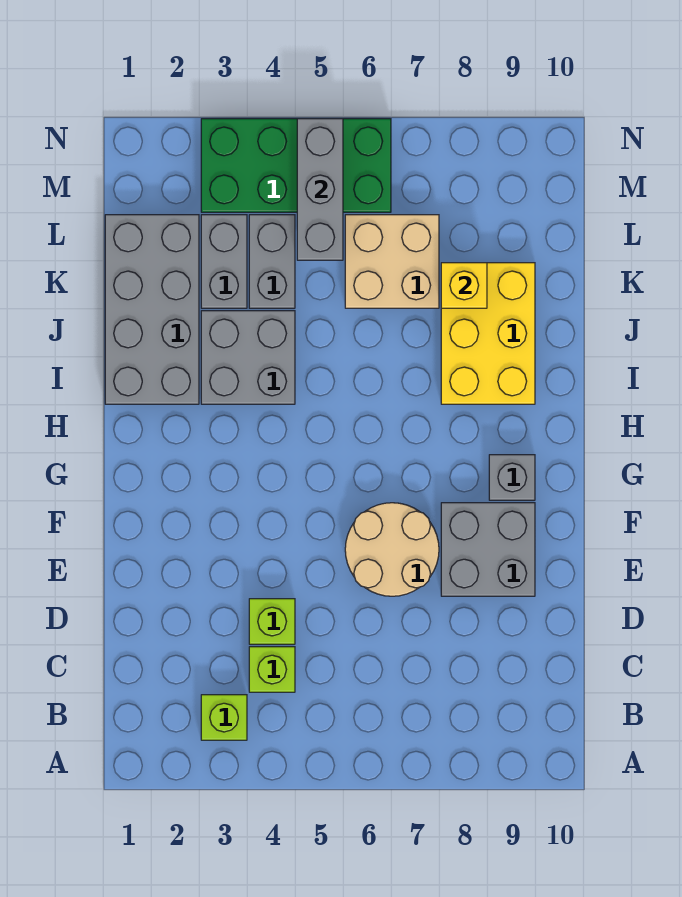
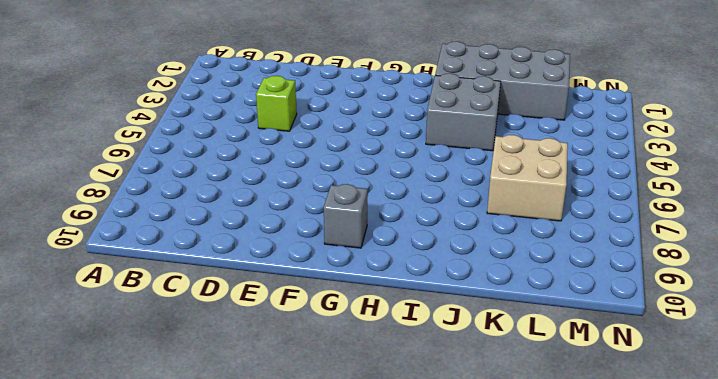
none -> lime brick B3 level 1
none -> lime brick C4 level 1
none -> tan round brick E6:F7 level 1

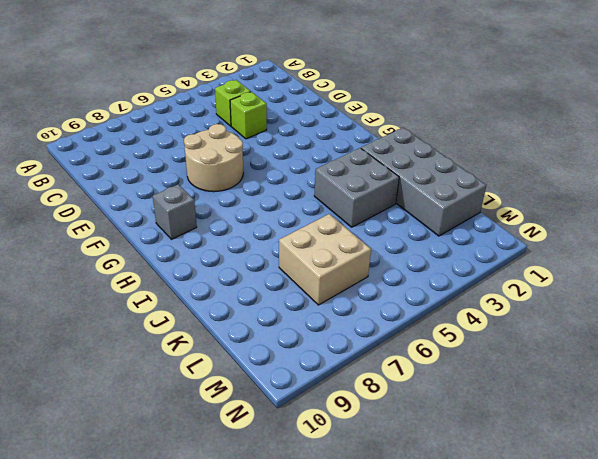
none -> lime brick B3 level 1
none -> grey brick E8:F9 level 1
none -> yellow brick I8:K9 level 1

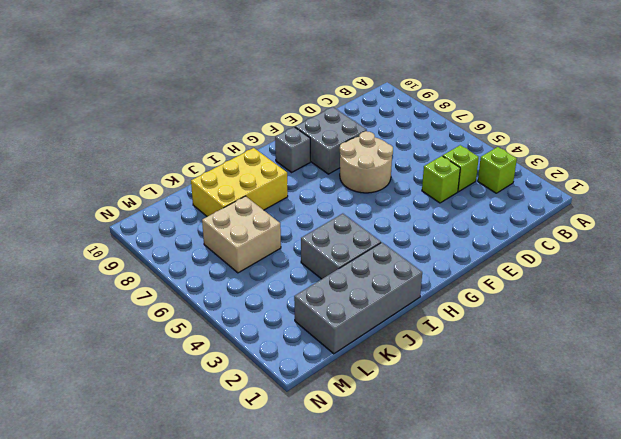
none -> grey brick K3:L3 level 1
none -> grey brick K4:L4 level 1
none -> green brick M3:N6 level 1

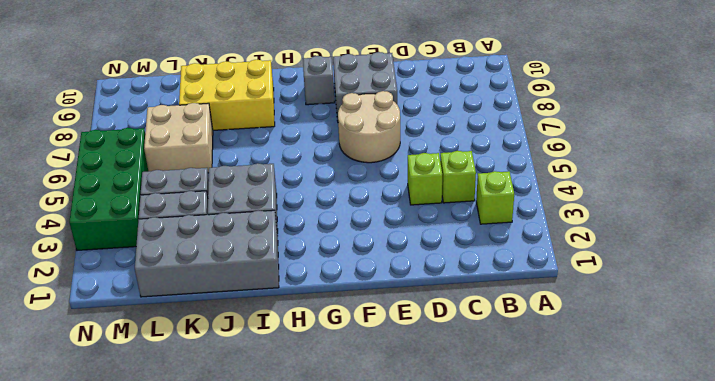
none -> yellow brick K8 level 2
none -> grey brick L5:N5 level 2

